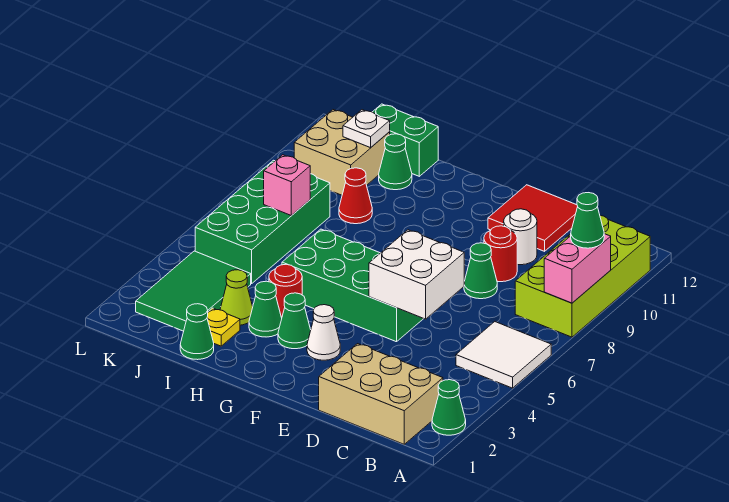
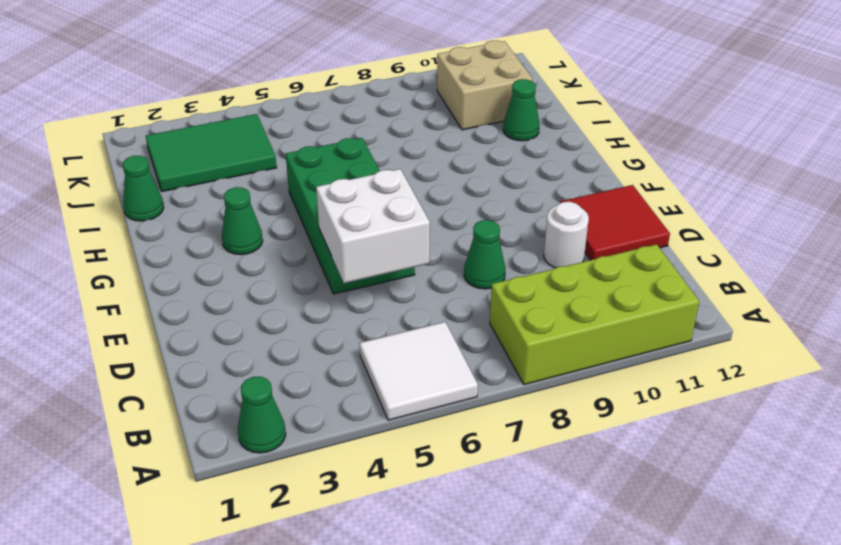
none -> tan brick B1:D2 level 1
none -> red round brick D9 level 1
none -> white cone F3 level 1

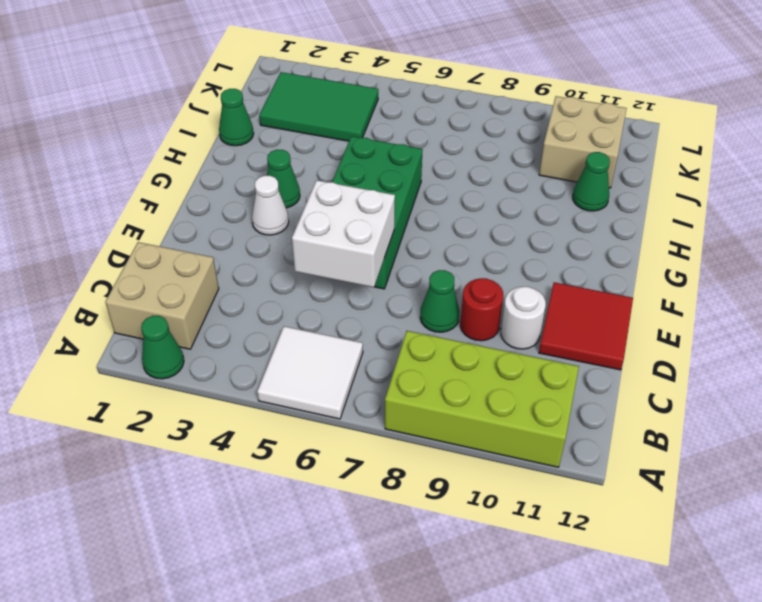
tan brick B1:C2 level 1 -> tan brick B1:D2 level 1
none -> green cone H3 level 1
none -> red round brick H4 level 1
none -> yellow plate I2 level 1

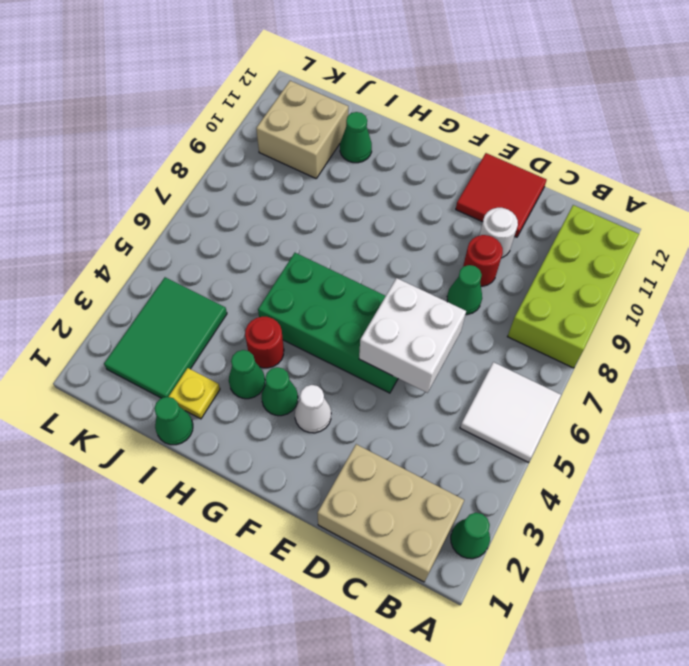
none -> lime cone I3 level 1
none -> red cone I9 level 1
none -> green brick I12:J12 level 1

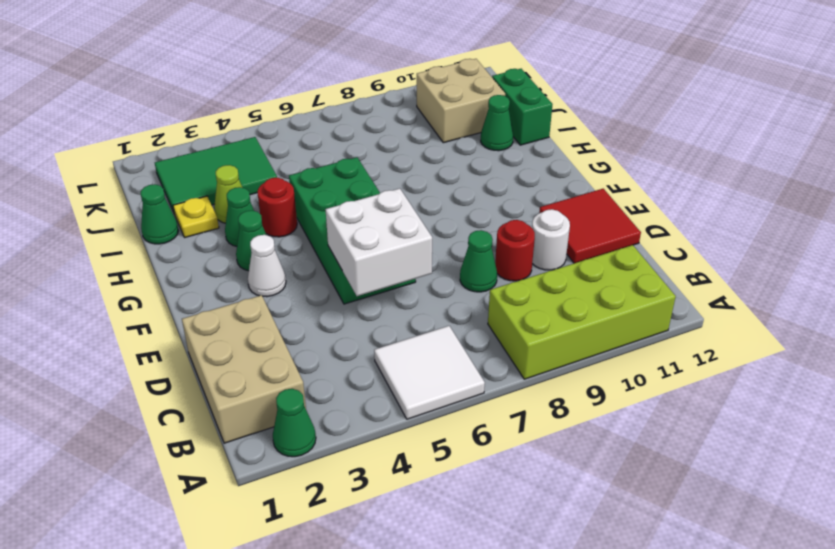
none -> red cone I9 level 1
none -> green brick J5:K8 level 1
none -> pink brick A8:A9 level 2

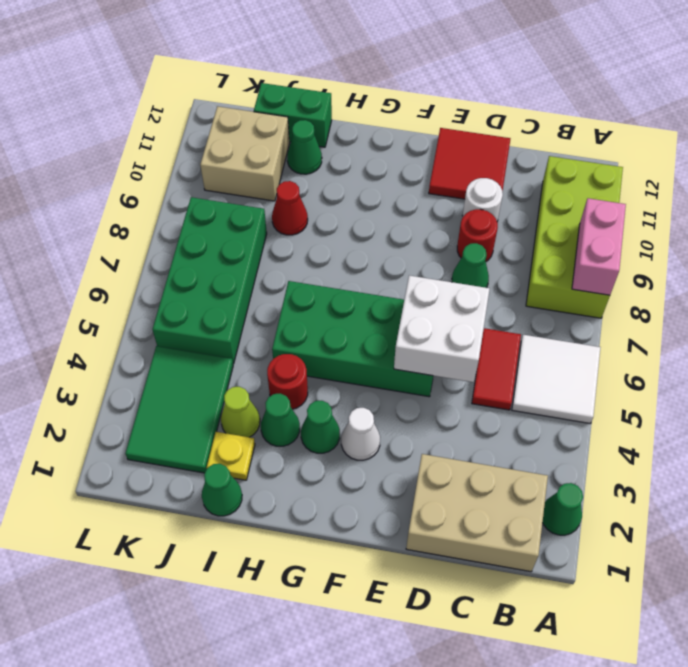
red tile C5:C6 level 1 -> none
none -> pink brick J7 level 2
none -> white plate J11 level 2
none -> green cone A9 level 3

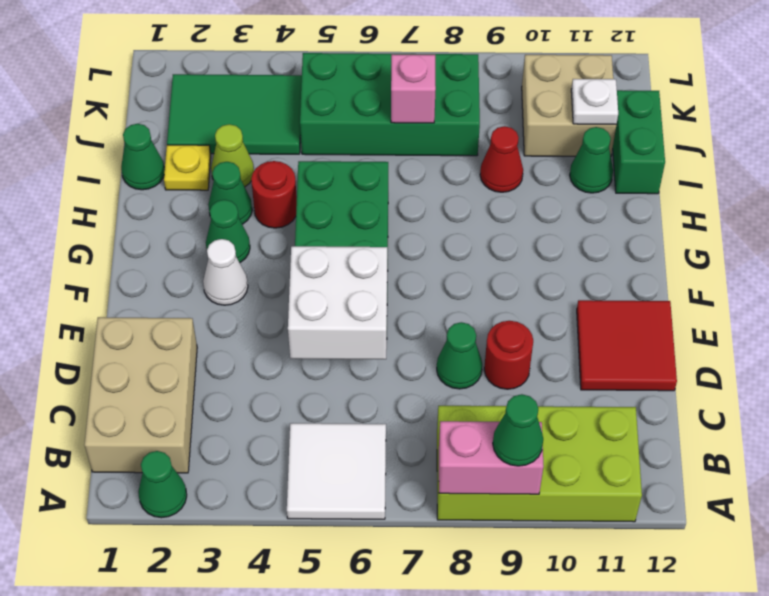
none -> white round brick D10 level 1

